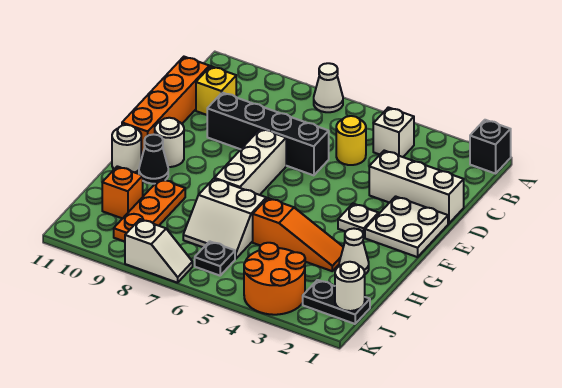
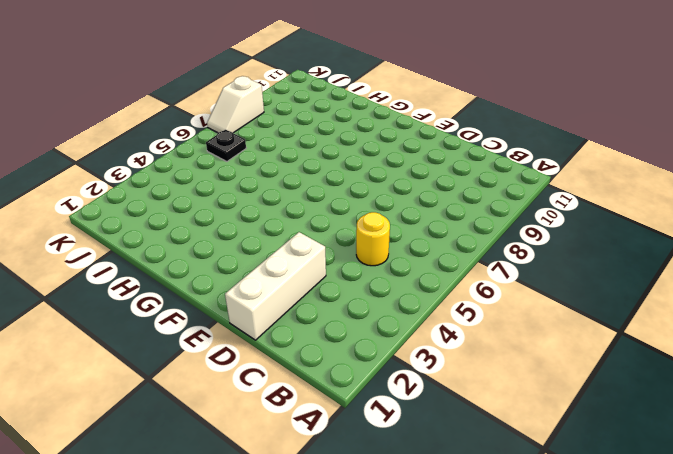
none -> black brick A1 level 1
none -> white cone A7 level 1
none -> white brick B4 level 1

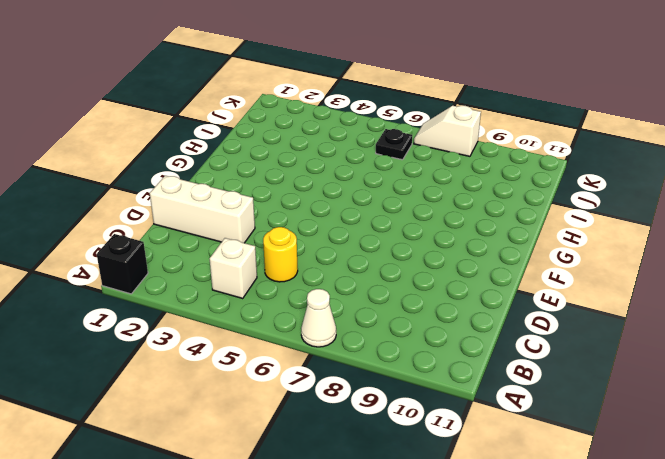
none -> yellow brick C10 level 1
none -> orange brick C11:F11 level 1
none -> black brick D6:D9 level 1

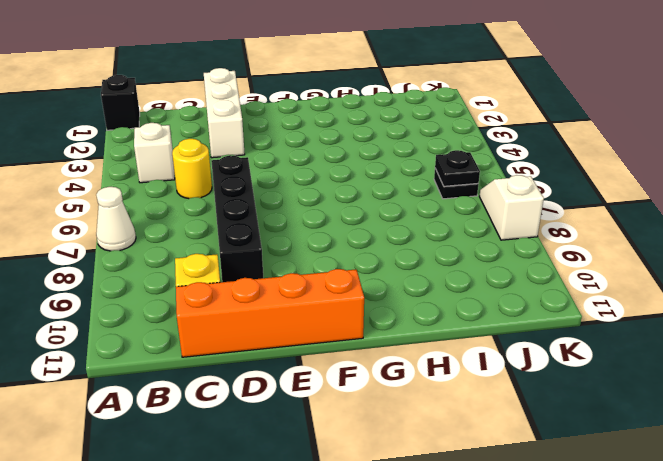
black plate J6 level 2 -> none
none -> white plate E1:F2 level 1
none -> white brick E7:G7 level 1
none -> white plate F3 level 1

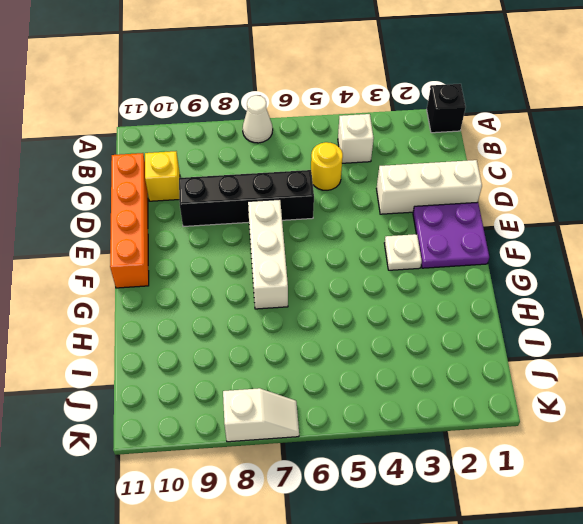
purple plate E1:F2 level 1 -> white plate E1:F2 level 1
none -> white round brick F10 level 1
none -> black cone G10 level 1
none -> white round brick G11 level 1

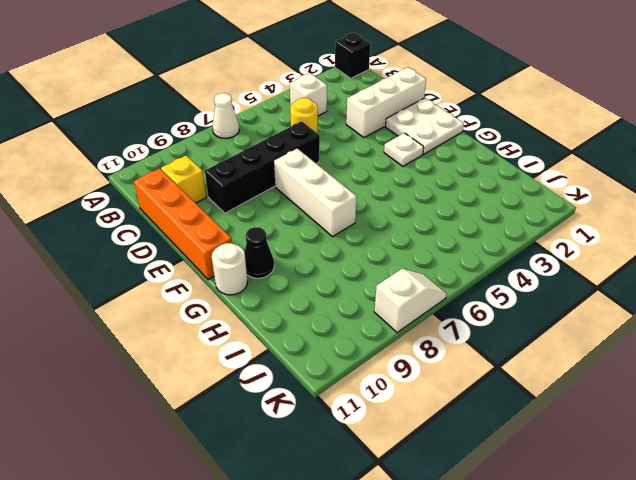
none -> white round brick F10 level 1
none -> white cone H2 level 1
none -> orange slope H3:H5 level 1 top 5

